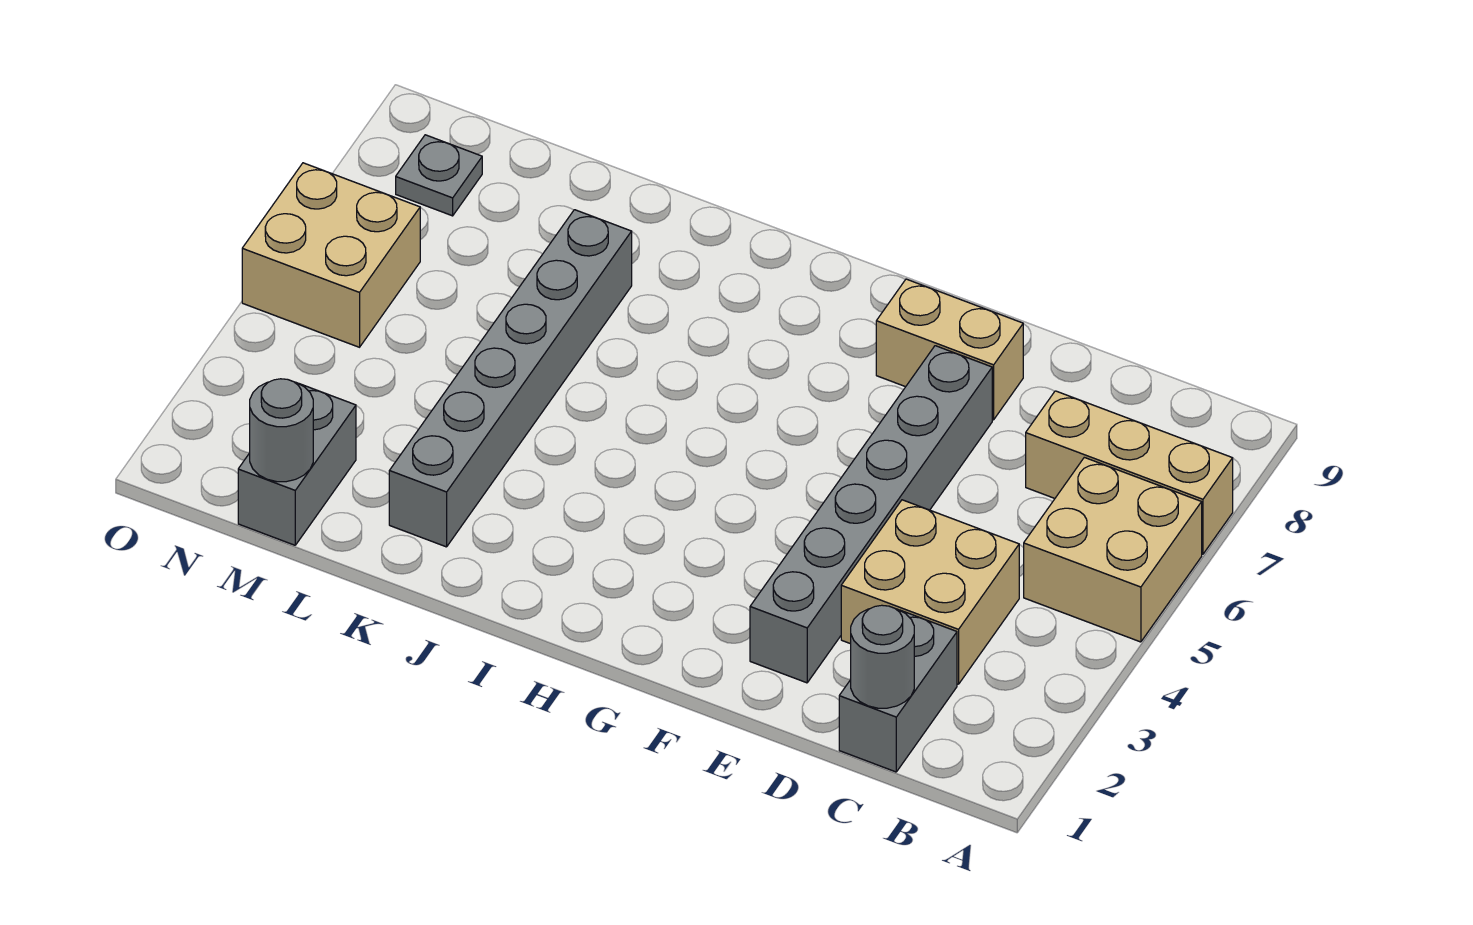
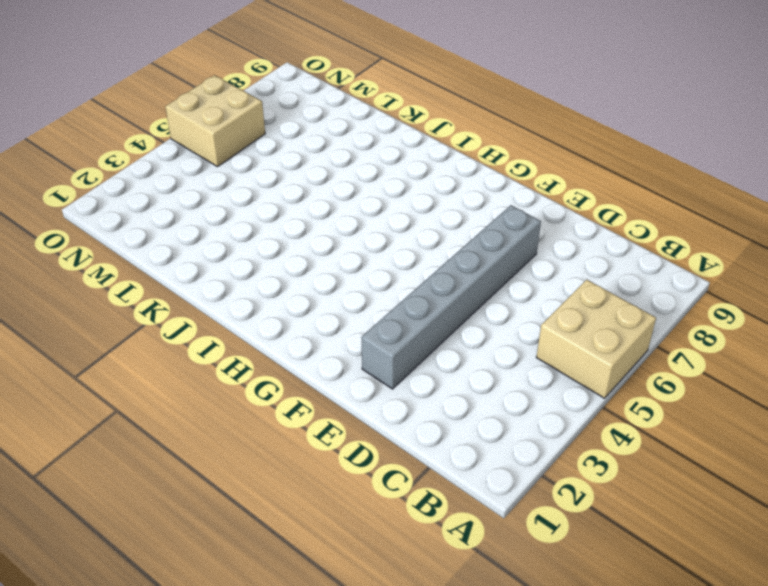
none -> tan brick A7:C7 level 1
none -> grey brick C1:C2 level 1
none -> tan brick C3:D4 level 1

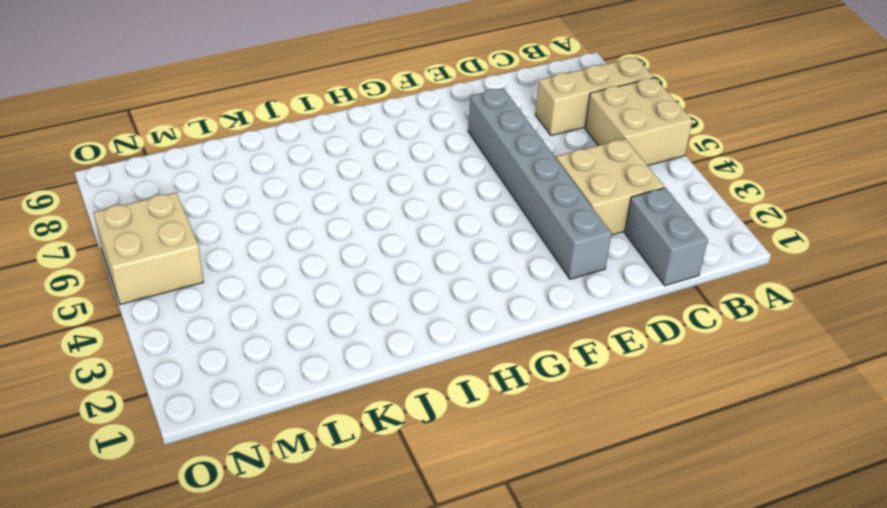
none -> tan brick E8:F8 level 1
none -> grey brick K2:K7 level 1
none -> grey brick M1:M2 level 1

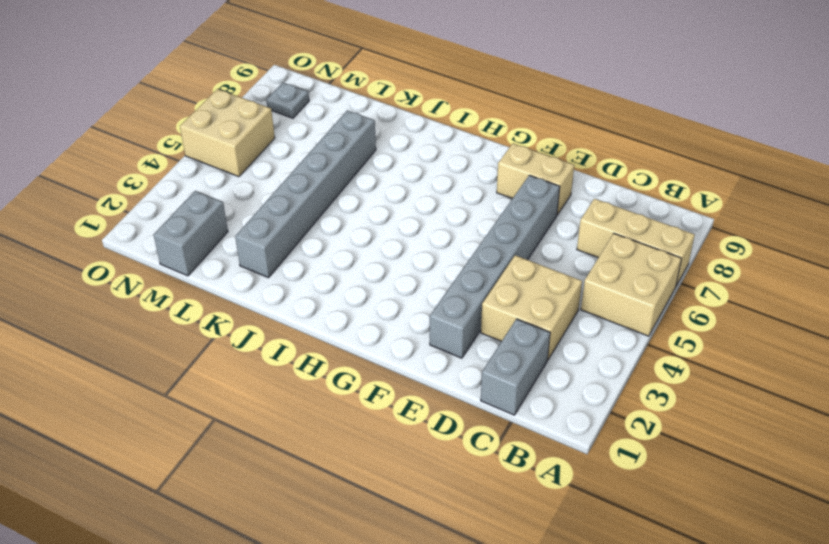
none -> grey round brick C1 level 2
none -> grey round brick M1 level 2

